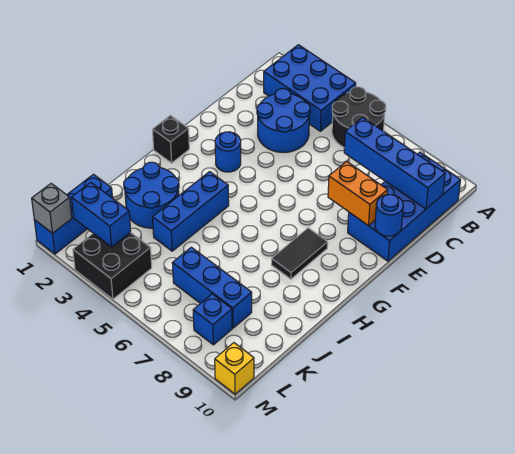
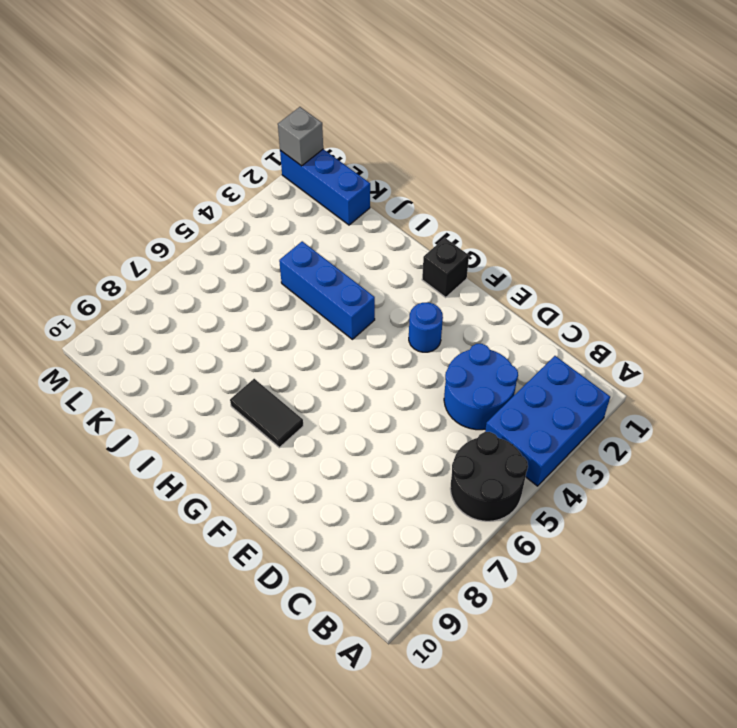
none -> blue brick B9:E10 level 1
none -> blue round brick I2:J3 level 1
none -> blue brick K6:K8 level 1

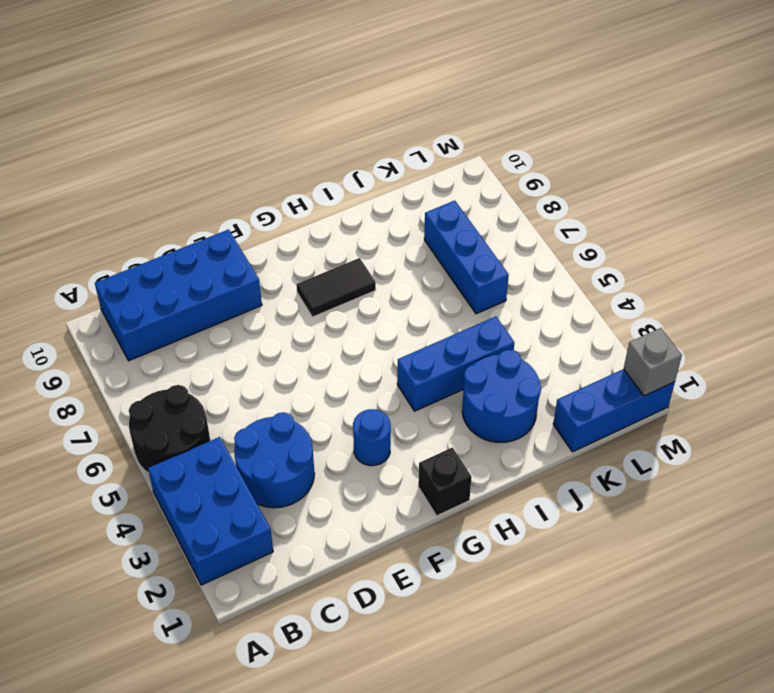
none -> black brick L3:M4 level 1
none -> blue brick L8 level 1
none -> yellow brick M10 level 1

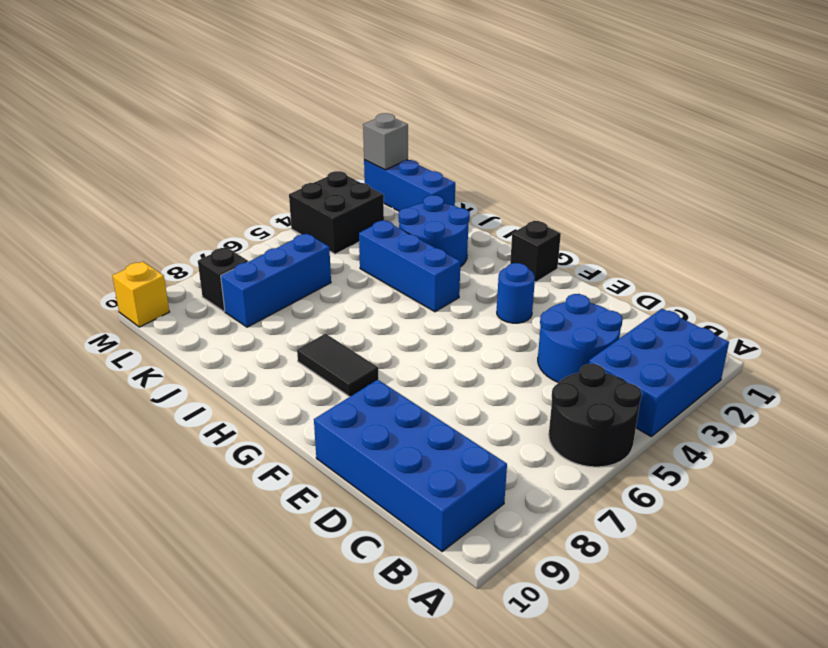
black brick L8 level 1 -> blue brick L8 level 1
none -> blue brick C7:C10 level 2
none -> orange brick E8:E9 level 2
none -> blue round brick E10 level 2

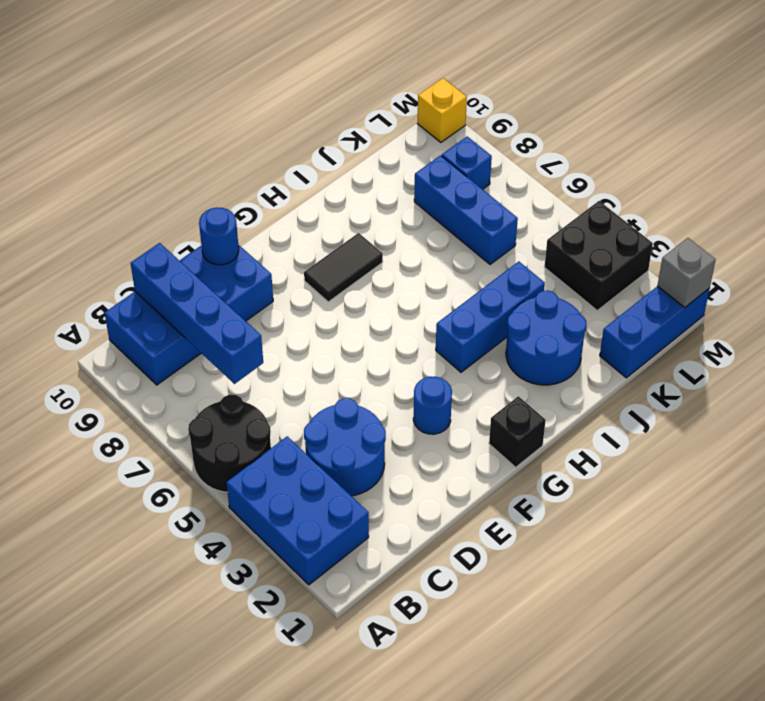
none -> orange brick E8:E9 level 2
none -> blue brick L2:L3 level 2

